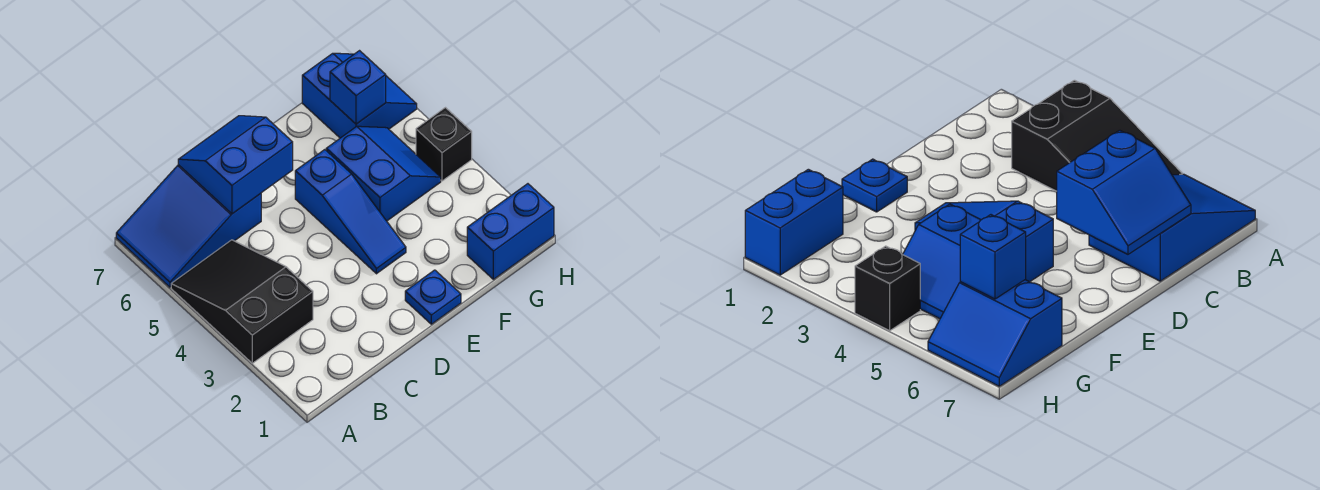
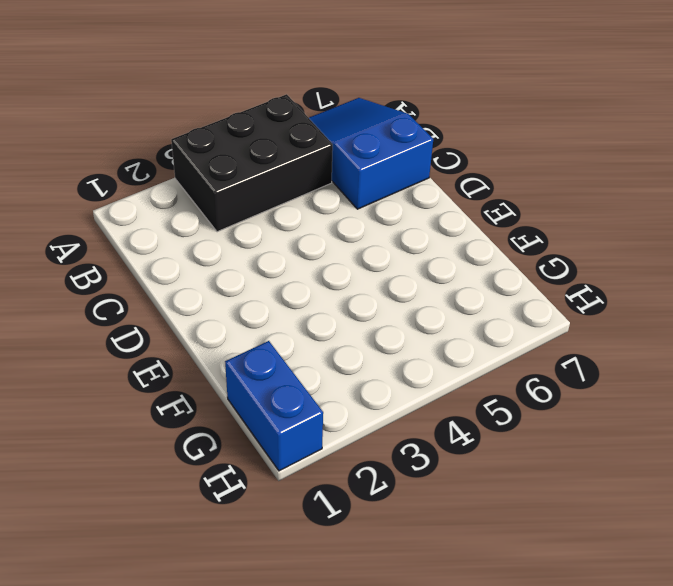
black brick A3:B5 level 1 -> black slope A3:B5 level 1 top 3
none -> blue plate E1 level 1
none -> blue slope E3:E5 level 1 top 5

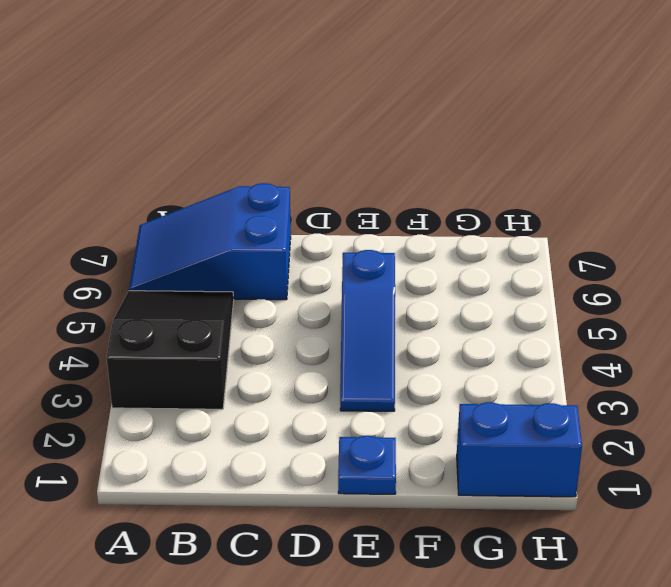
none -> blue slope F4:G5 level 1 top F
none -> blue slope G6:H7 level 1 top G

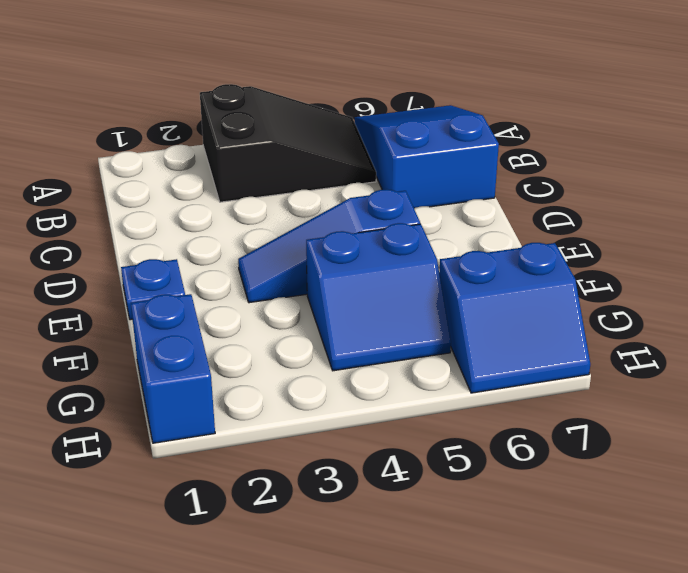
none -> black brick H4 level 1
none -> blue slope C6:D7 level 2 top 6

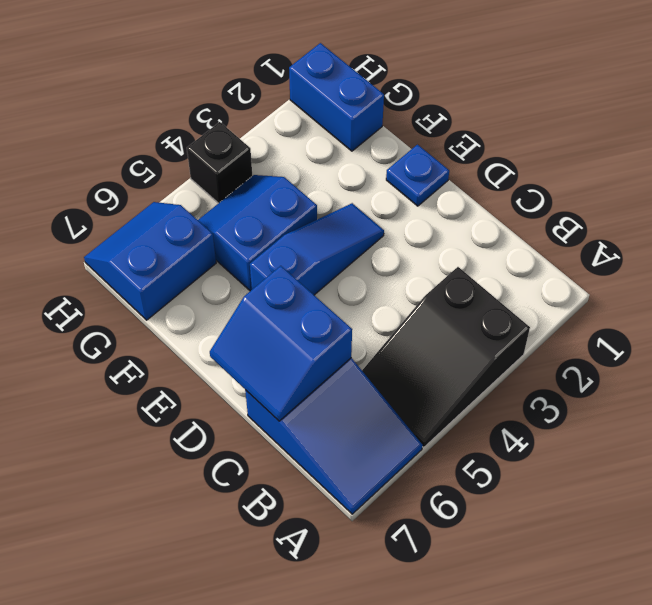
none -> blue brick G6 level 2

